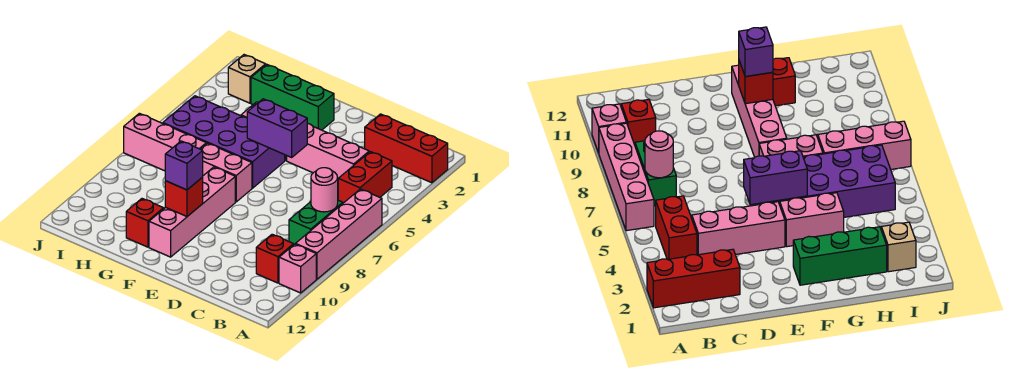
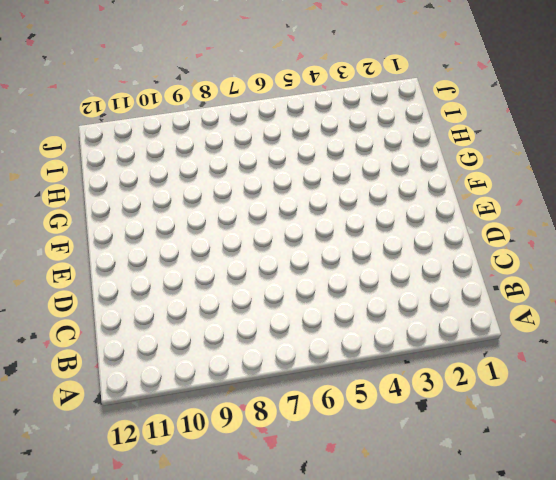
none -> red brick A2:C2 level 1
none -> pink brick A6:A9 level 1
none -> pink brick A10 level 1

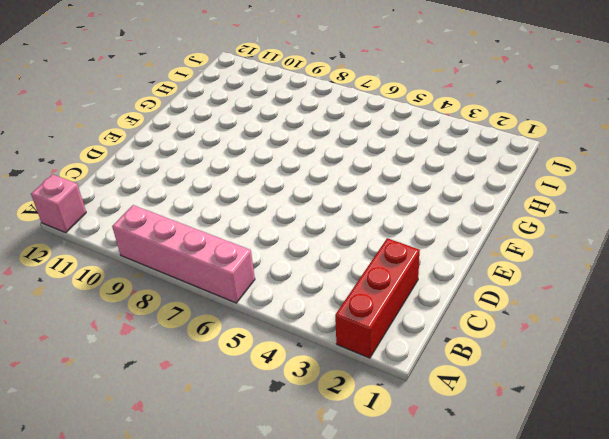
pink brick A12 level 1 -> pink brick A10 level 1
none -> red brick B4:B5 level 1
none -> green brick B7:B8 level 1
none -> red brick B10 level 1

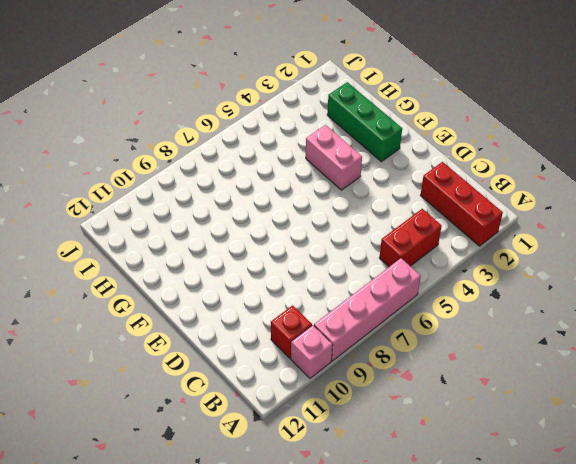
none -> green brick B7:B8 level 1
none -> pink brick C4:E4 level 1
none -> purple brick F5:I6 level 1

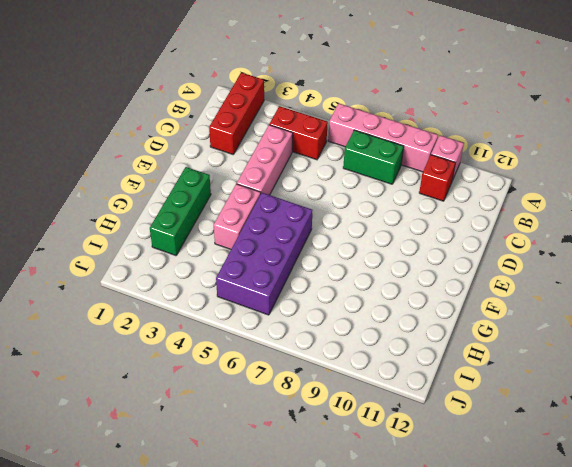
none -> pink brick F7:G7 level 1
none -> pink brick F8:F11 level 1
none -> red brick G11 level 1

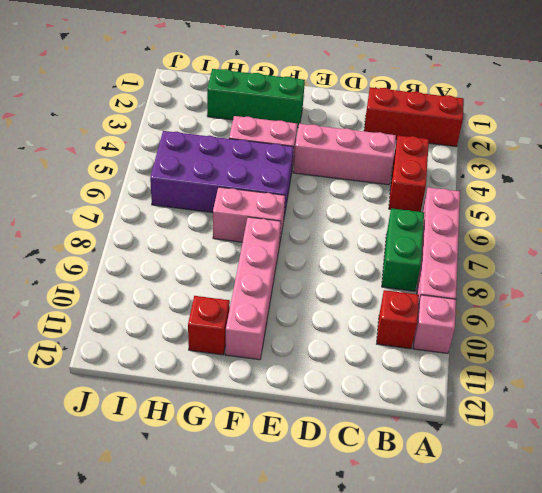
none -> pink brick H7:J7 level 1
none -> tan brick I2 level 1
none -> pink round brick B7 level 2

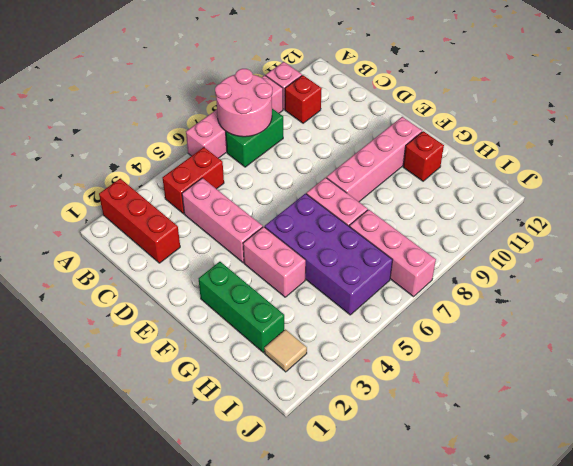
pink round brick A7:B8 level 2 -> pink round brick B7 level 2
tan tile I2 level 1 -> tan brick I2 level 1
none -> purple brick E5:F5 level 2
none -> red brick F10 level 2
none -> purple brick F10 level 3

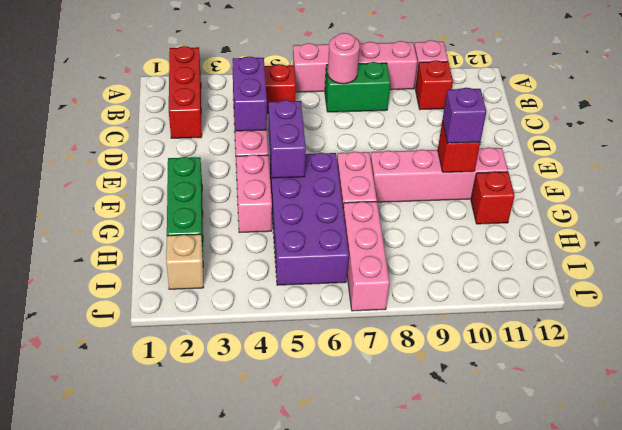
purple brick C4:D4 level 2 -> none

